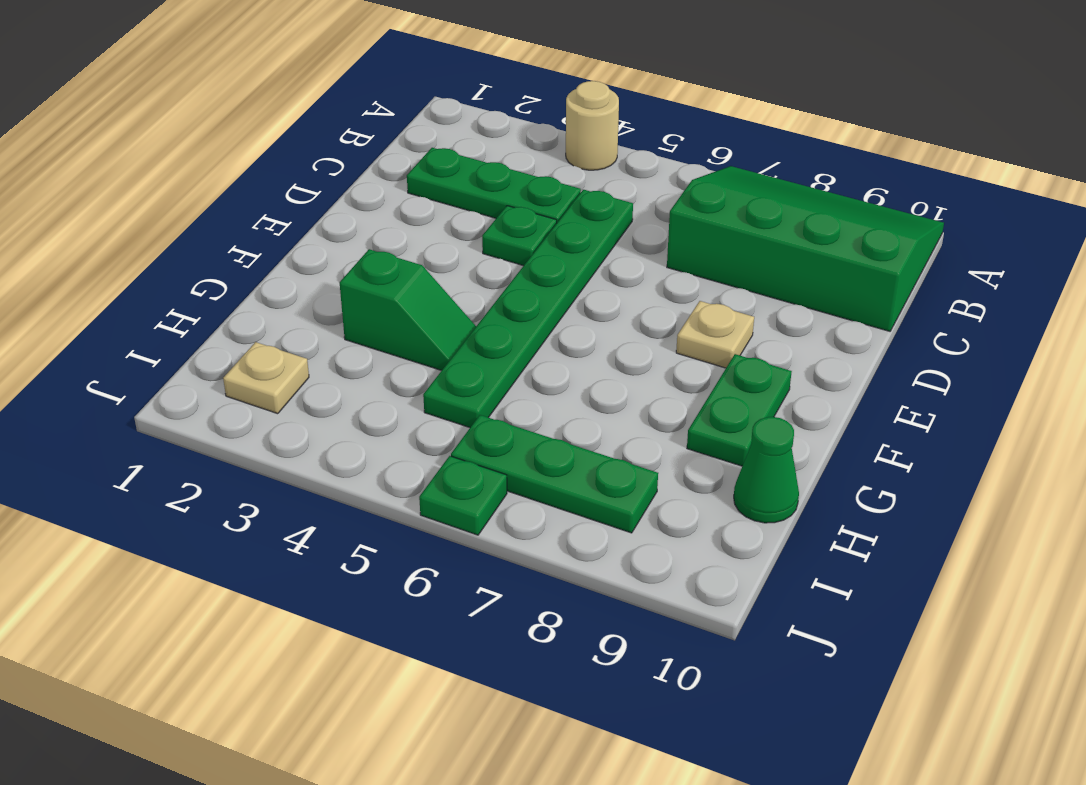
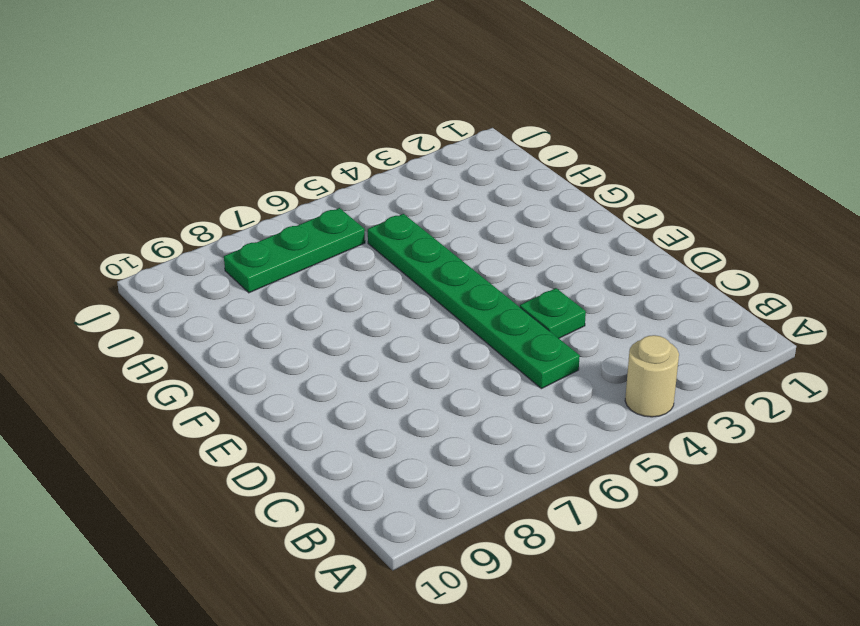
none -> green slope A7:C10 level 1 top C
none -> green plate C2:C4 level 1
none -> tan plate E8 level 1

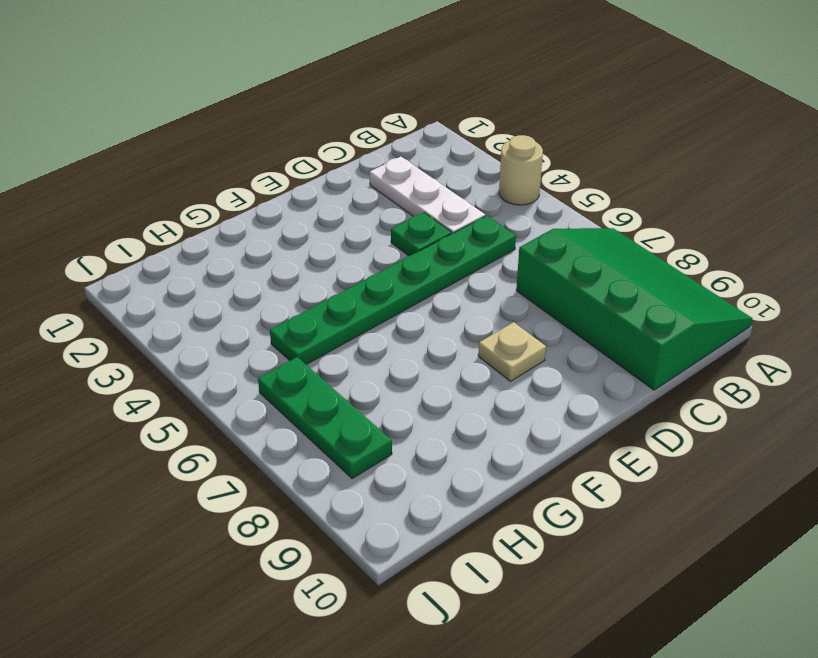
white plate C2:C4 level 1 -> green plate C2:C4 level 1
none -> green plate F9:G9 level 1
none -> green slope G3:G4 level 1 top 3
none -> green cone H10 level 1

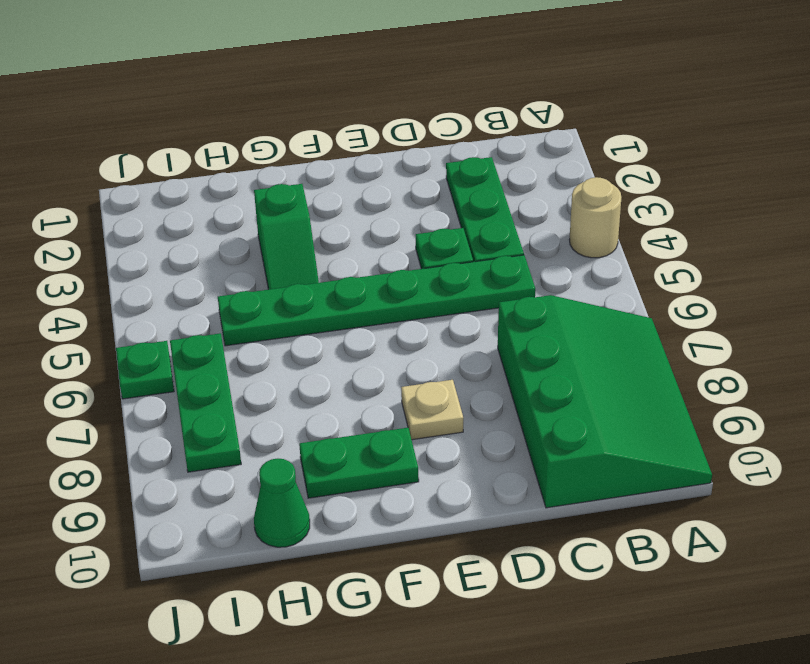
none -> tan plate I2 level 1

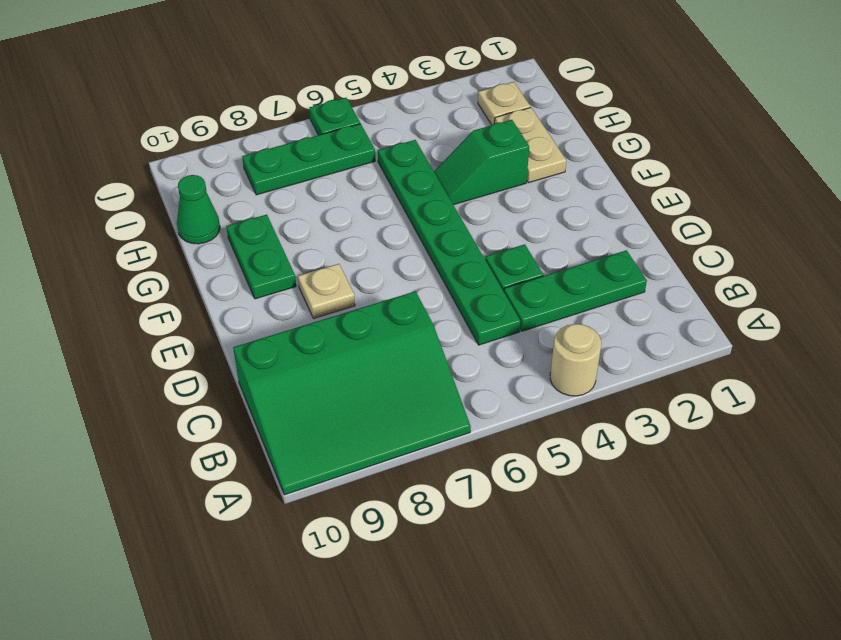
tan plate G2:H2 level 1 -> none

